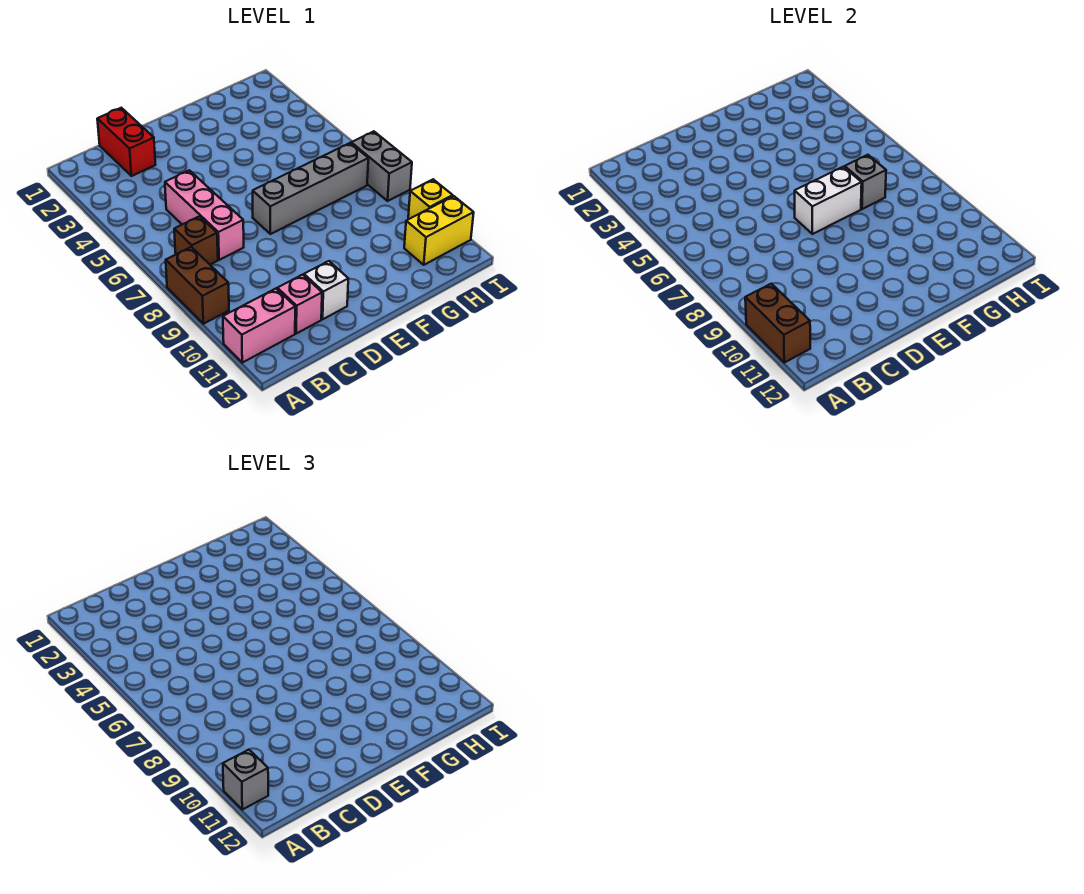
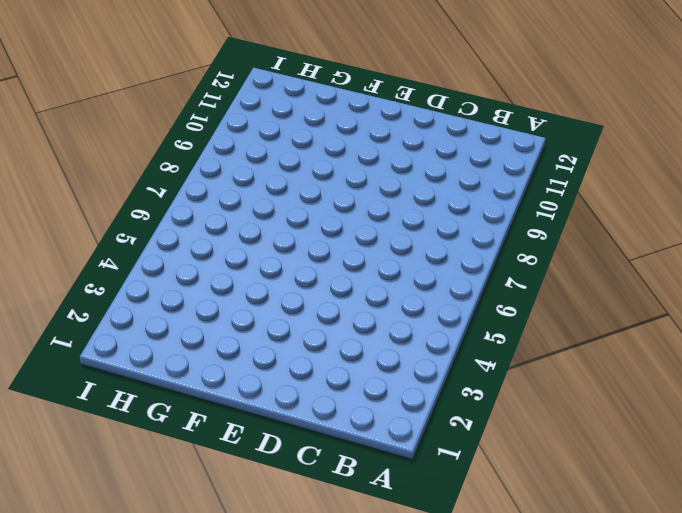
none -> brown brick A8:A9 level 1
none -> pink brick A11:B11 level 1
none -> brown brick B7 level 1

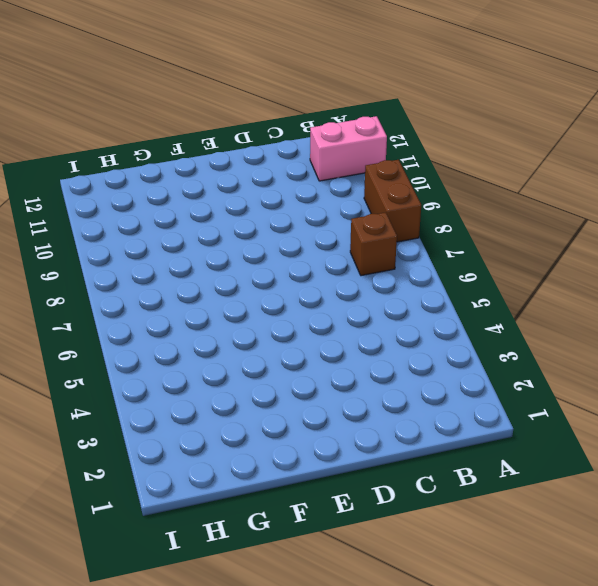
none -> red brick C1:C2 level 1
none -> pink brick C5:C7 level 1
none -> pink brick C11 level 1

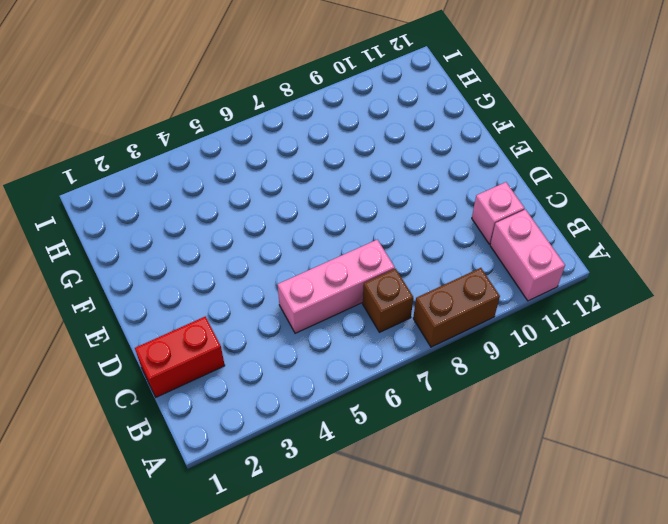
none -> white brick D11 level 1
none -> grey brick E7:H7 level 1
none -> yellow brick H11:I11 level 1

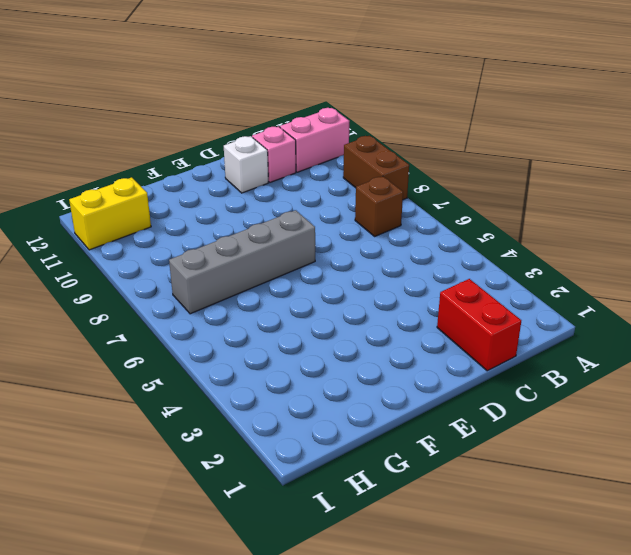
none -> pink brick C5:C7 level 1
none -> grey brick I7:I8 level 1
none -> yellow brick I10 level 1

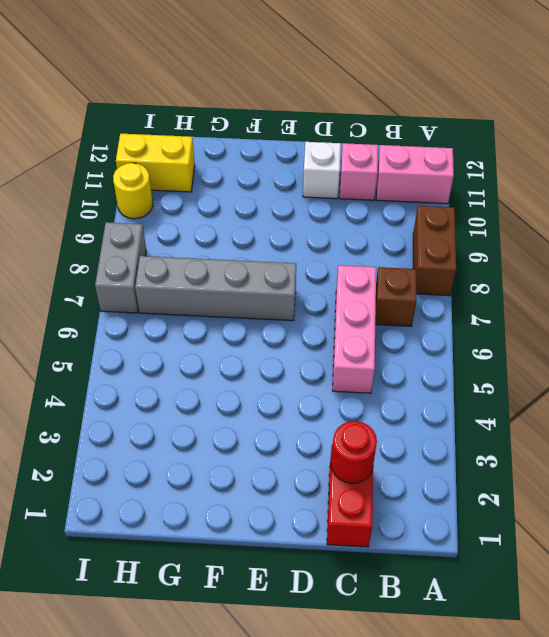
red round brick C2 level 2 -> none
yellow round brick I10 level 1 -> yellow brick I10 level 1
none -> brown brick A10:A11 level 2
none -> white brick E7:F7 level 2
none -> grey brick G7 level 2

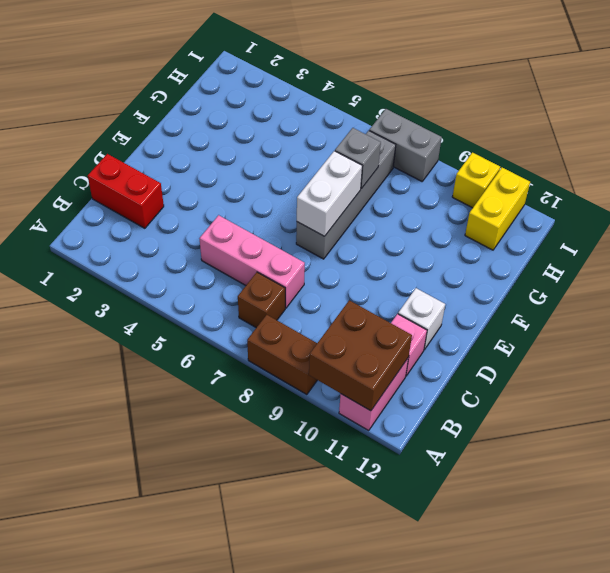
brown brick A10:B11 level 2 -> brown brick A10:A11 level 2
none -> grey brick A11 level 3

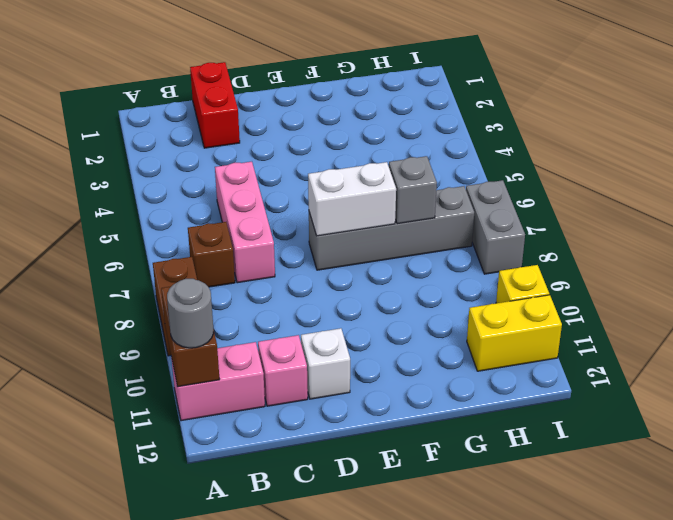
grey round brick A11 level 3 -> grey brick A11 level 3

